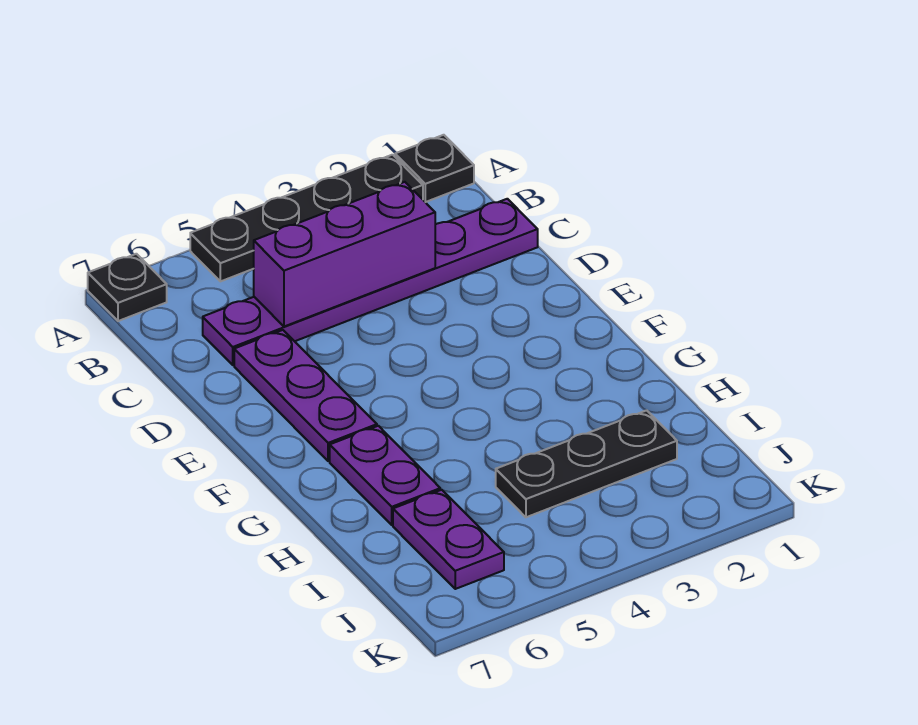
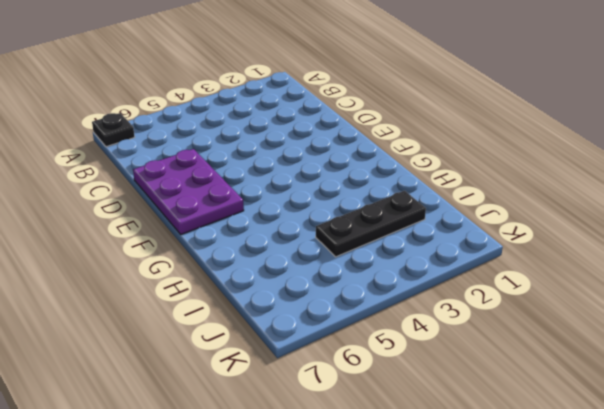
purple plate D6:F7 level 1 -> purple plate D6:F6 level 1
none -> black plate A1 level 1
none -> black plate A2:A5 level 1

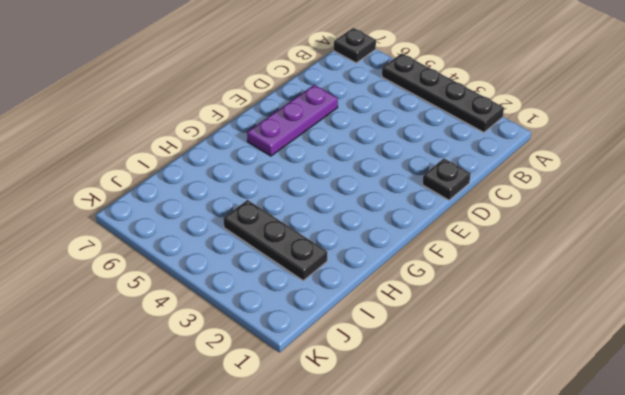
black plate D1 level 1 -> black plate A1 level 1
none -> purple plate C1:C6 level 1
none -> purple plate G6:H6 level 1

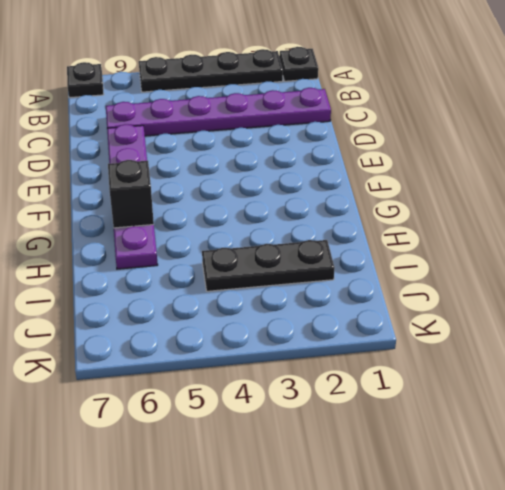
black brick G6 level 2 -> none
none -> purple plate I6:J6 level 1
none -> purple brick C3:C5 level 2

